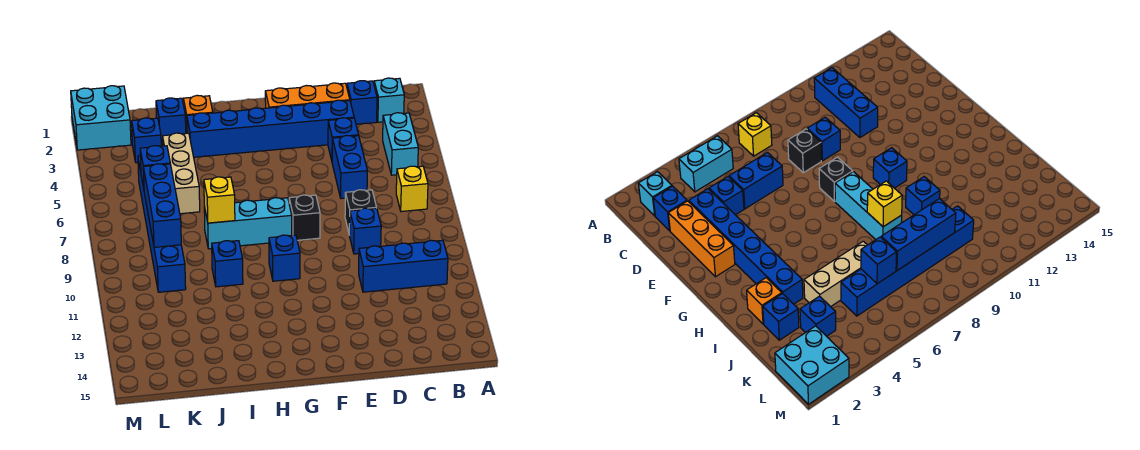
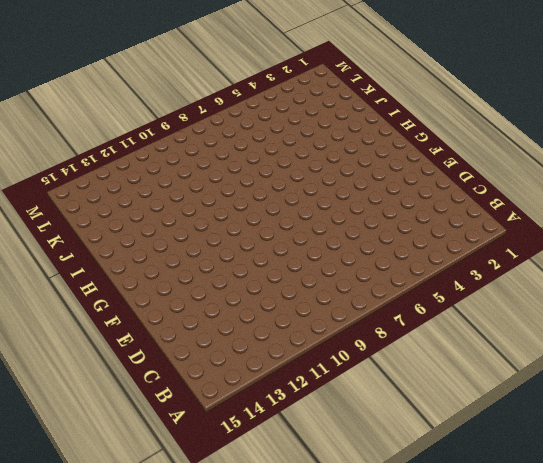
none -> cyan brick B2 level 1
none -> cyan brick B4:B5 level 1
none -> yellow brick B7 level 1

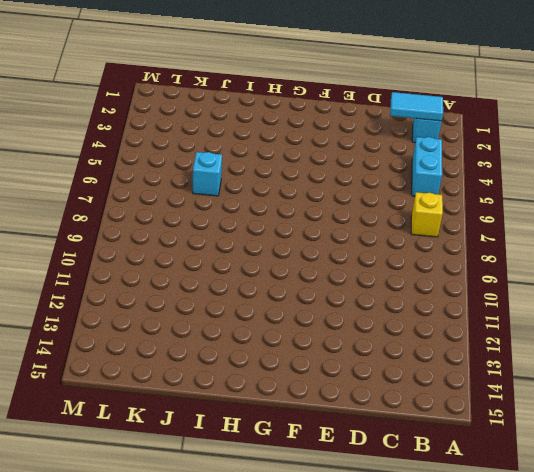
cyan tile B2:C2 level 2 -> none
cyan brick J6 level 1 -> tan brick J4:J6 level 1
none -> blue brick B11:D11 level 1
none -> blue brick C2 level 1
none -> orange brick D2:F2 level 1

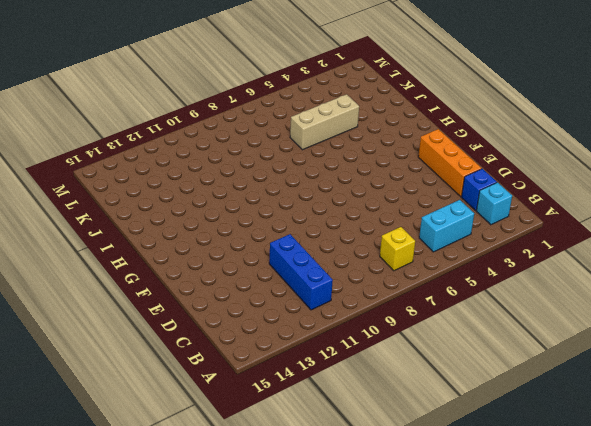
none -> blue brick D3:I3 level 1
none -> blue brick D4 level 1
none -> blue brick D5:D6 level 1

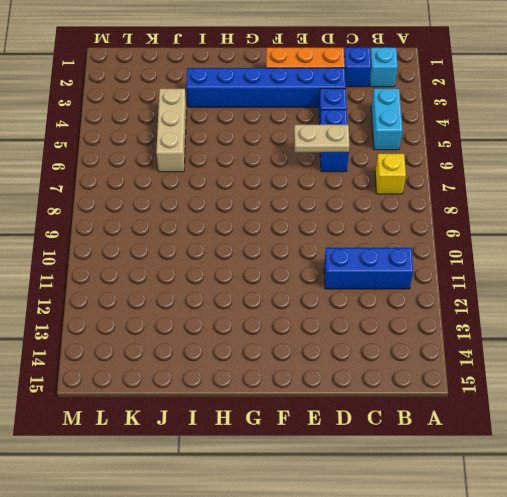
tan plate D6:E6 level 2 -> none
none -> black brick D8 level 1
none -> blue brick D9 level 1
none -> black brick F8 level 1

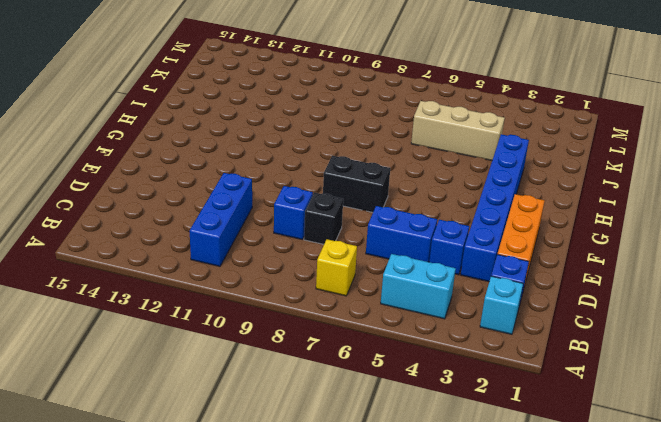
black brick F7:F8 level 1 -> black brick F8 level 1
none -> cyan brick G8:I8 level 1
none -> blue brick G10 level 1
none -> orange brick I2 level 1

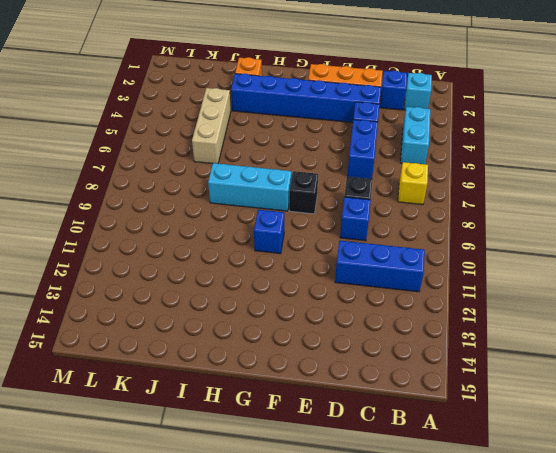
none -> blue brick I10 level 1
none -> blue brick J2 level 1
none -> blue brick K3 level 1

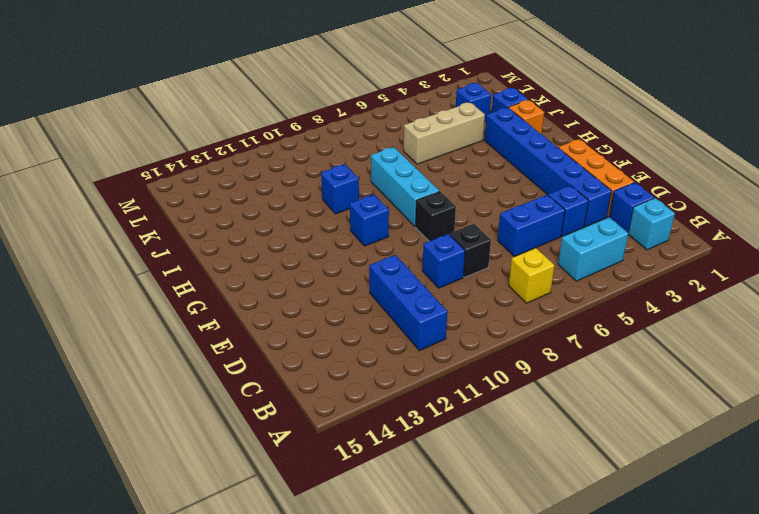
none -> blue brick K5:K10 level 1
none -> cyan brick L1:M2 level 1
none -> yellow brick I8 level 2

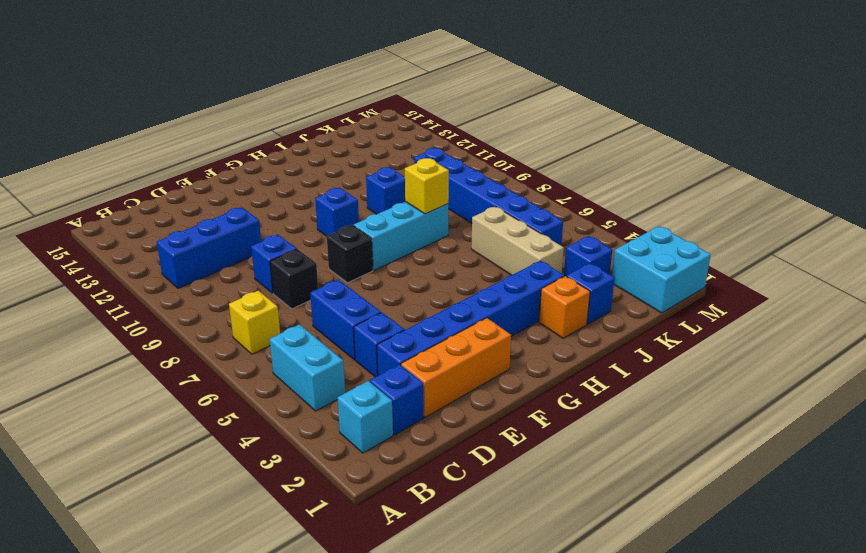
none -> blue brick K6 level 2
none -> blue brick K7:K9 level 2

